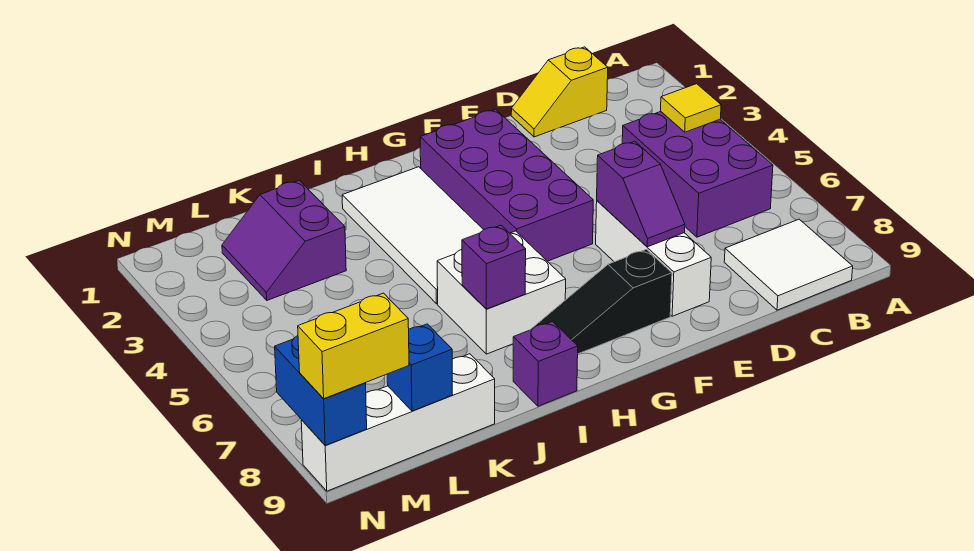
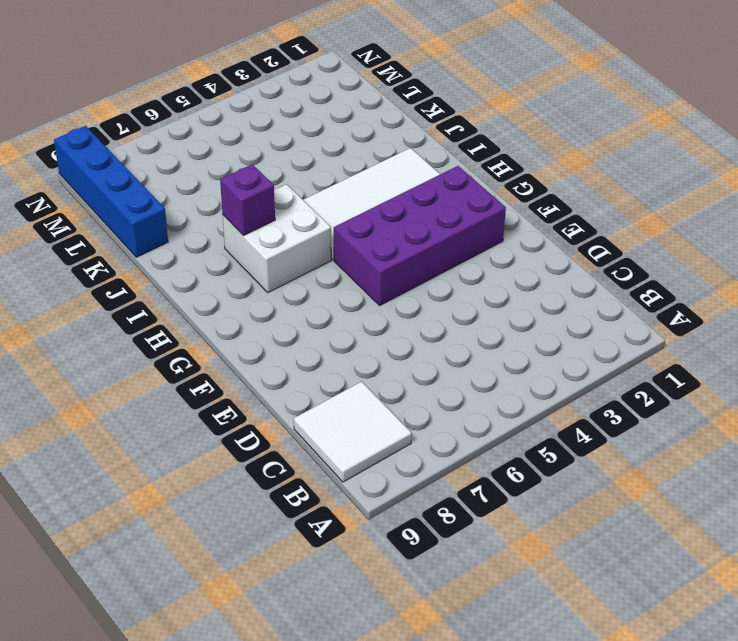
blue brick K9:N9 level 1 -> white brick K9:N9 level 1
none -> purple brick B4:C6 level 1
none -> yellow slope C1:D1 level 1 top C
none -> white brick E6:E8 level 1

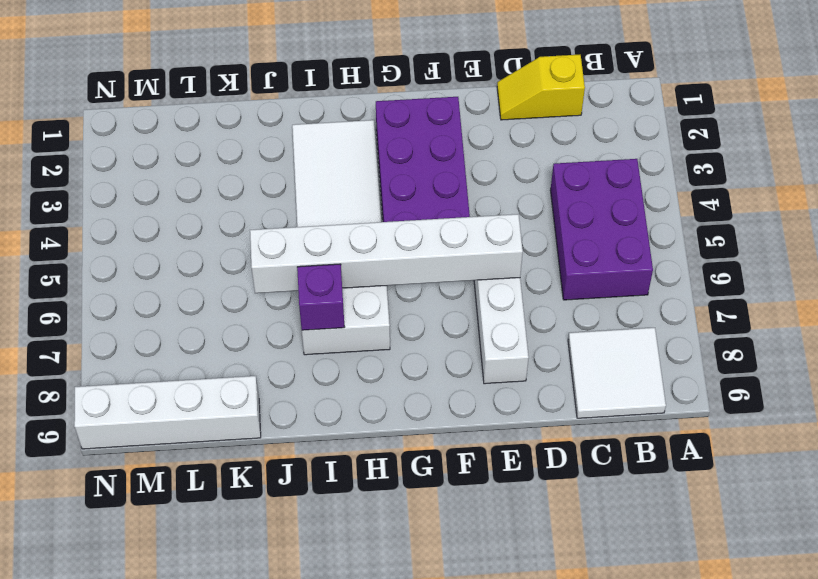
white brick E6:J6 level 2 -> purple slope E6:E7 level 2 top 6
none -> black slope F8:H8 level 1 top F
none -> purple brick I9 level 1
none -> purple slope K2:L3 level 1 top K

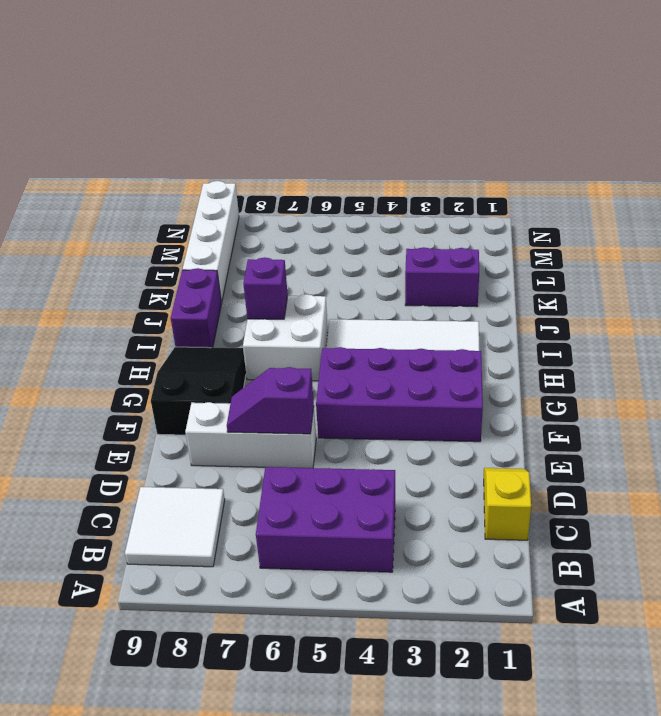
black slope F8:H9 level 1 top F -> black slope F8:H8 level 1 top F
purple brick I9:J9 level 1 -> purple brick I9 level 1
none -> yellow tile B4 level 2
none -> blue brick L9 level 2
none -> blue brick N8:N9 level 2

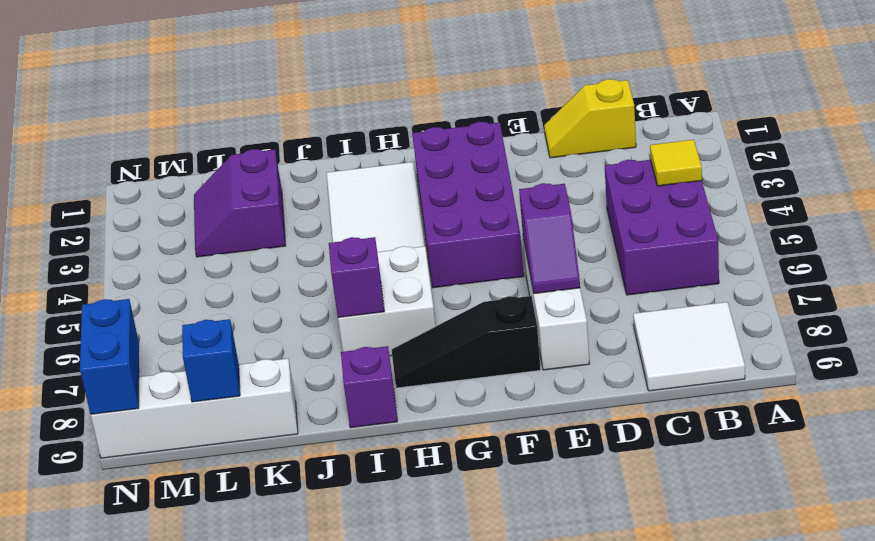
none -> yellow brick M9:N9 level 3

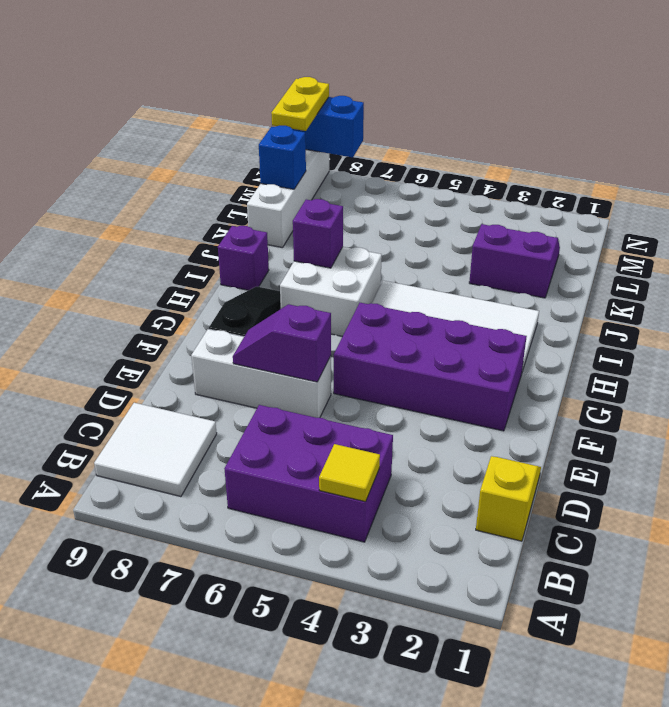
yellow plate M9:N9 level 3 -> yellow brick M9:N9 level 3

